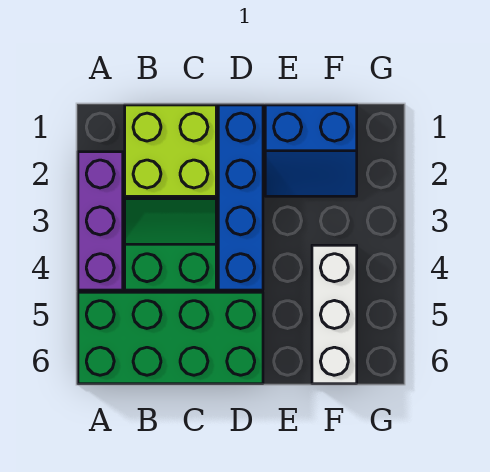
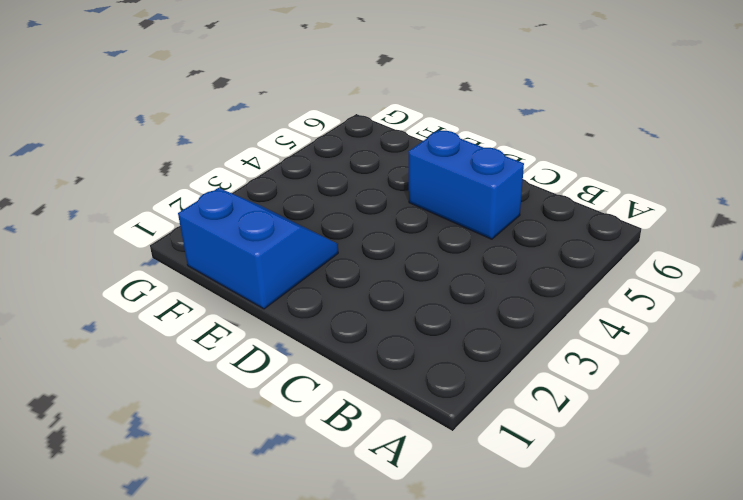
blue brick C5:D5 level 1 -> green brick A5:D6 level 1
none -> purple brick A2:A4 level 1
none -> lime brick B1:C2 level 1

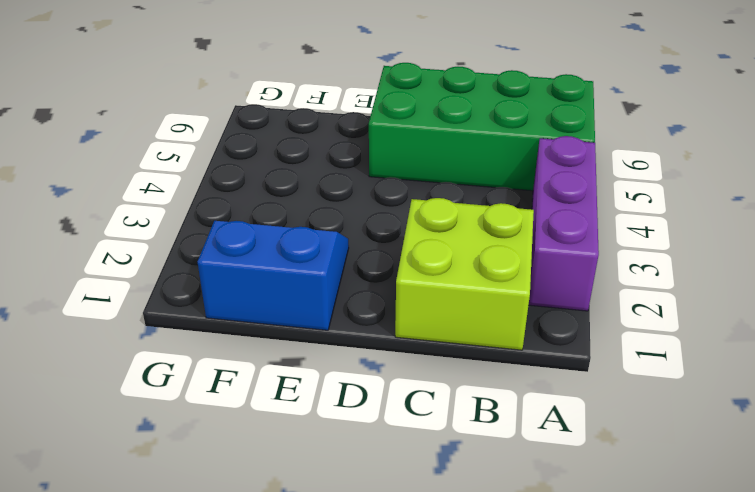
none -> green slope B3:C4 level 1 top 4
none -> blue brick D1:D4 level 1

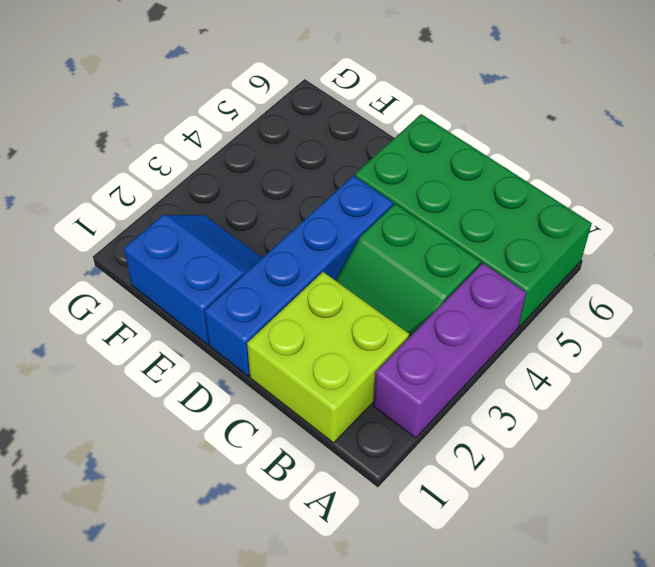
none -> white brick F4:F6 level 1

